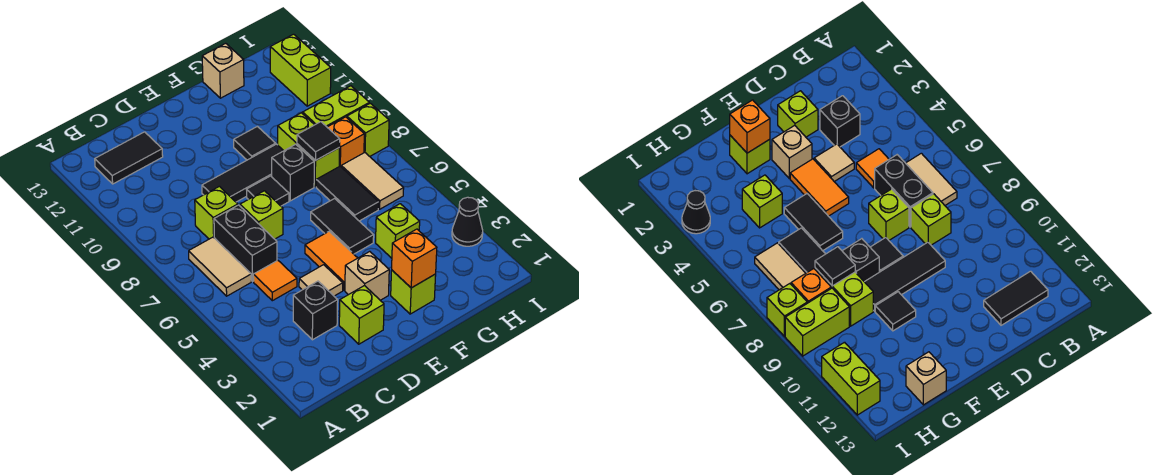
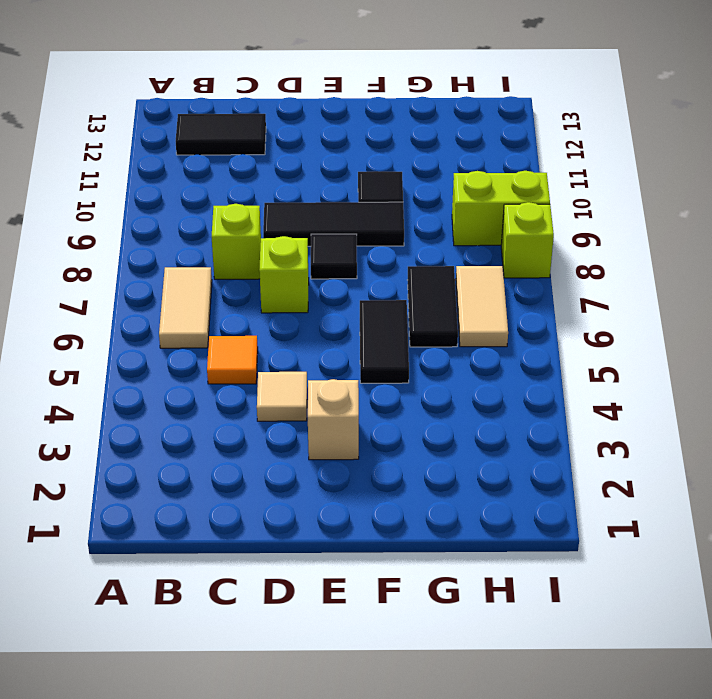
none -> black brick C3 level 1
none -> black brick C6:C7 level 1
none -> lime brick D2 level 1

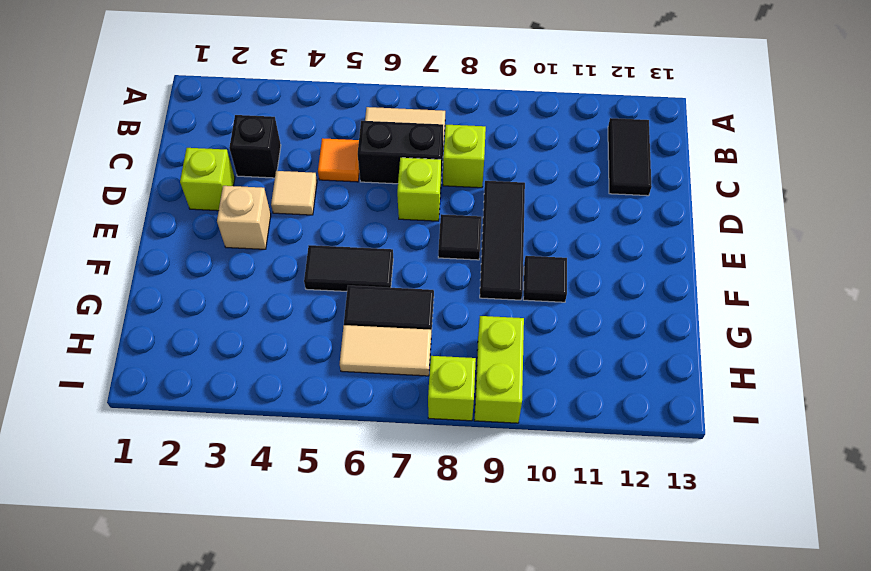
none -> orange tile E4:E5 level 1
none -> lime brick F2 level 1
none -> black brick F8 level 1

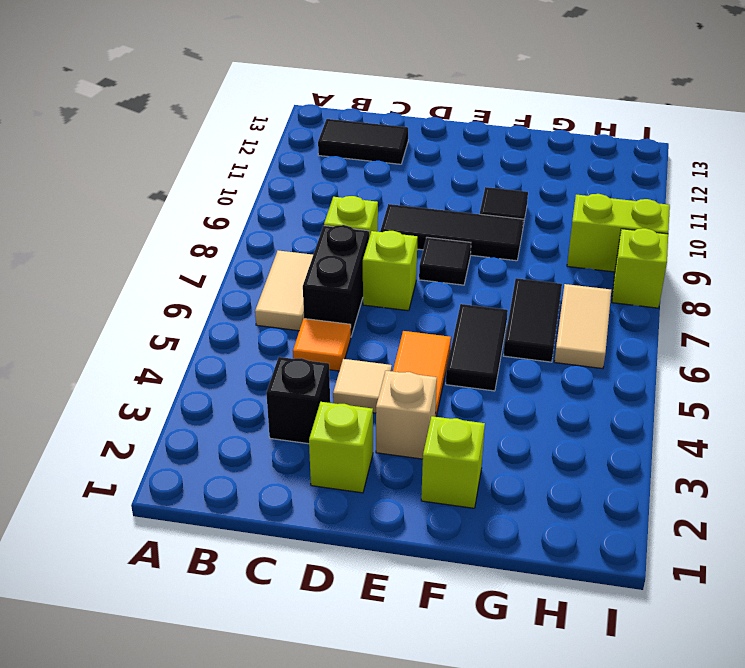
none -> black brick F8 level 1
none -> lime brick G4 level 1
none -> lime brick G8:G9 level 1

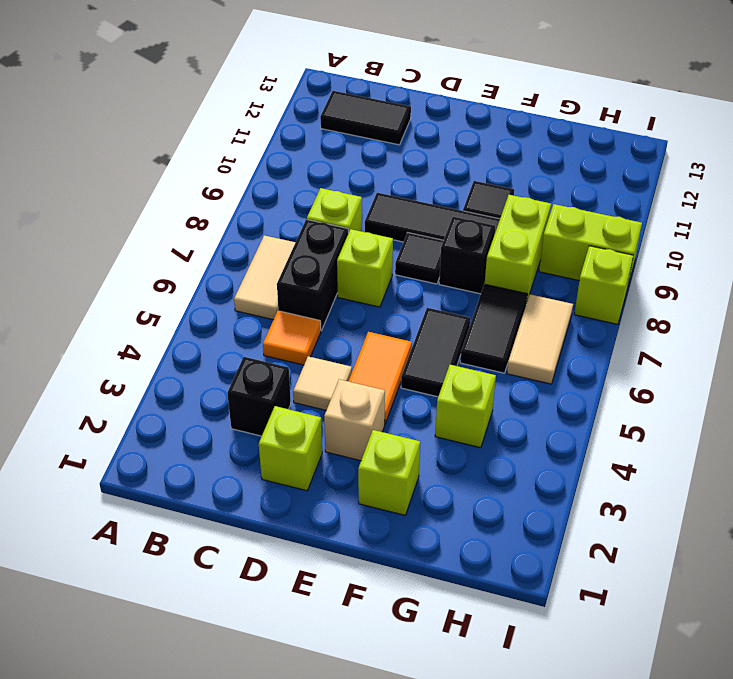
none -> tan brick G13 level 1
none -> orange brick H8 level 1
none -> black cone I3 level 1

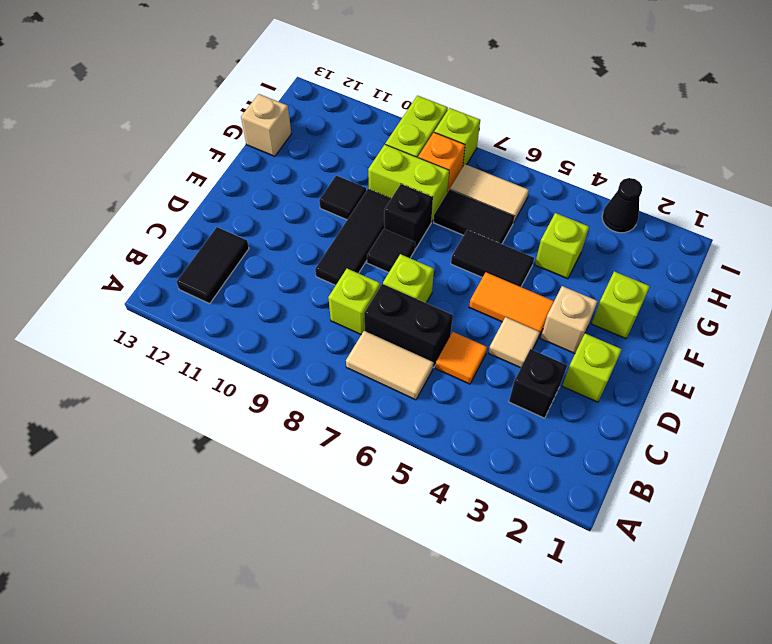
none -> lime brick I11:I12 level 1
none -> orange brick F2 level 2
none -> black tile G8 level 2

